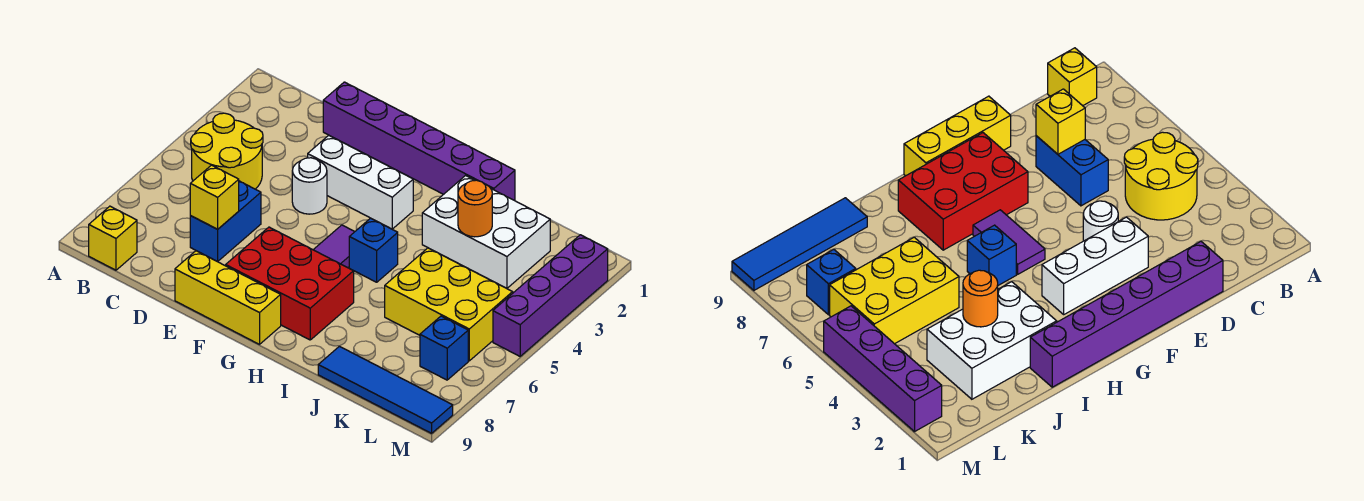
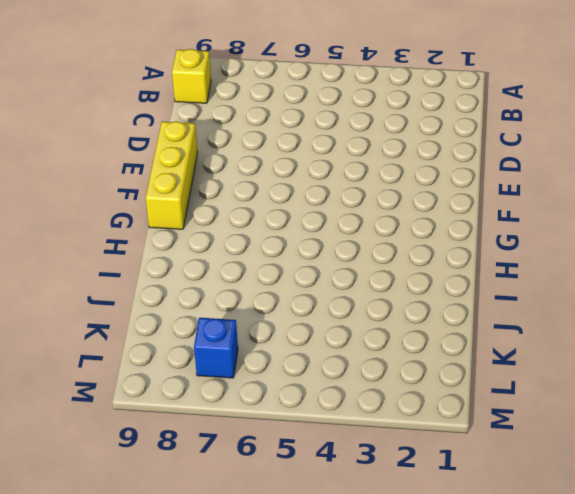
none -> yellow round brick B4:C5 level 1
none -> purple brick D1:I1 level 1
none -> blue brick D6:D7 level 1

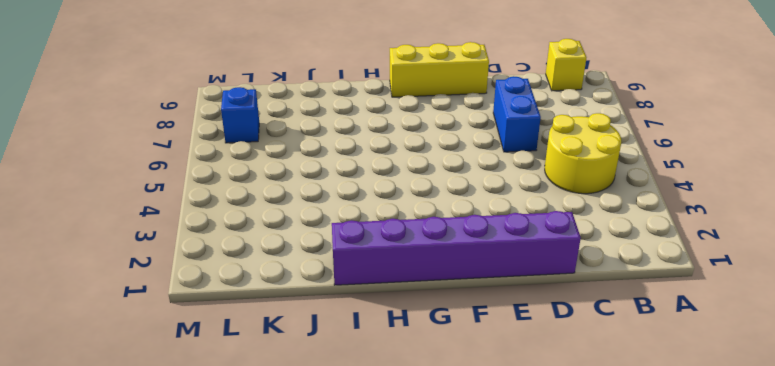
none -> white brick E3:G3 level 1
none -> white round brick E4 level 1
none -> red brick F7:H8 level 1

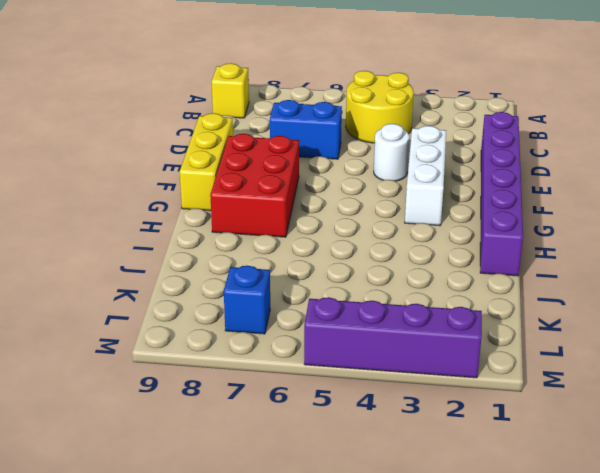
none -> purple tile G5:G6 level 1
none -> blue brick H5 level 1
none -> white brick I2:K3 level 1

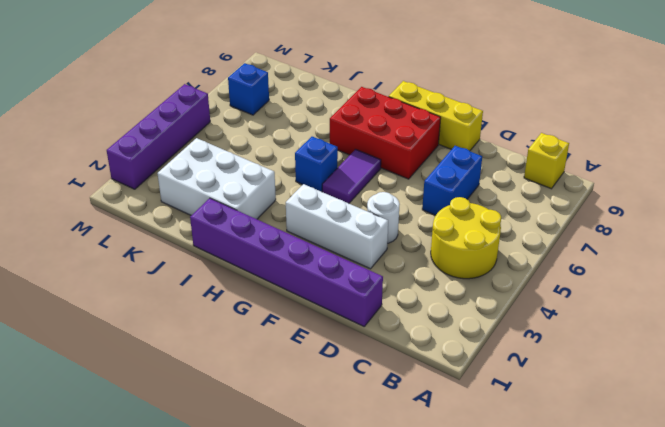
none -> yellow brick J5:L6 level 1
none -> blue tile J9:M9 level 1
none -> yellow brick D7 level 2

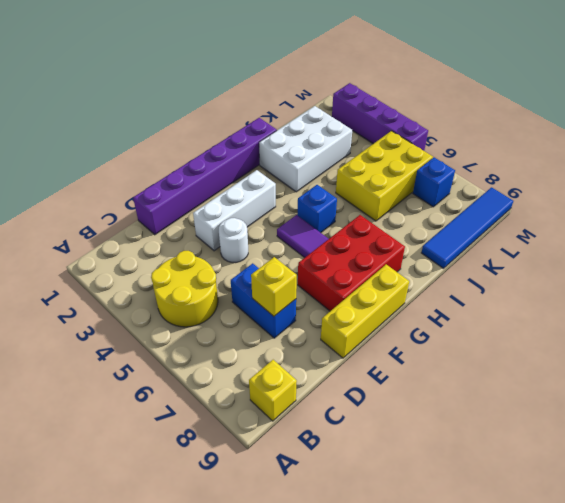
none -> orange round brick J3 level 2

